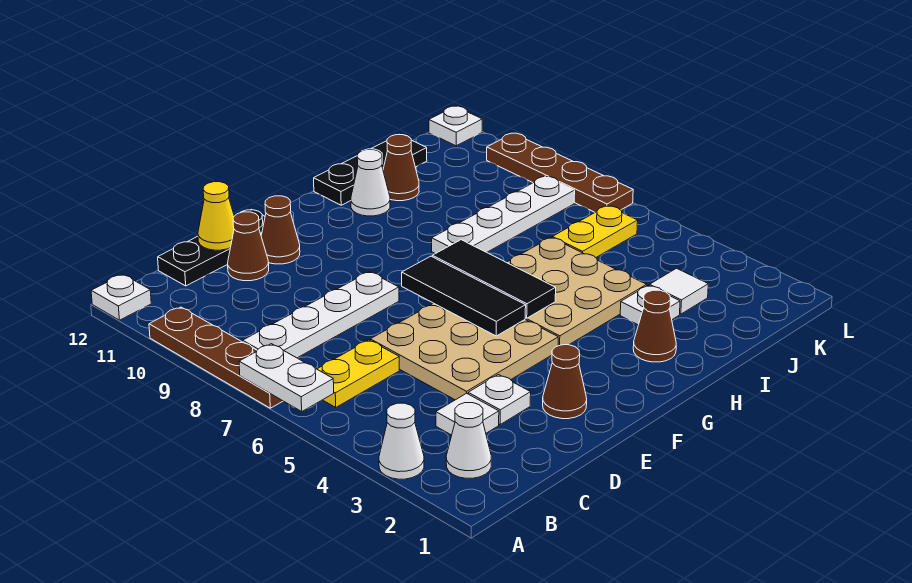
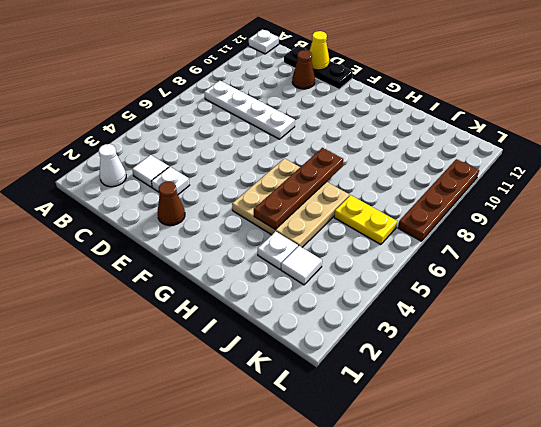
brown plate H4:H7 level 2 -> brown plate A7:A10 level 1
none -> white cone A3 level 1
none -> yellow plate B6:C6 level 1
none -> tan plate D4:F6 level 1

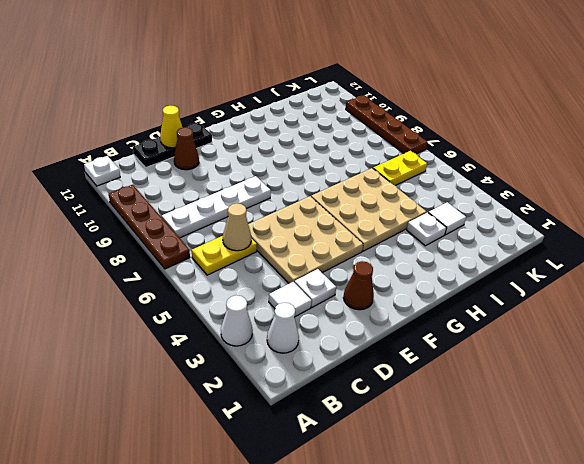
tan cone C6 level 2 -> none
none -> brown cone E11 level 1
none -> brown cone H2 level 1
none -> white plate H8:K8 level 1

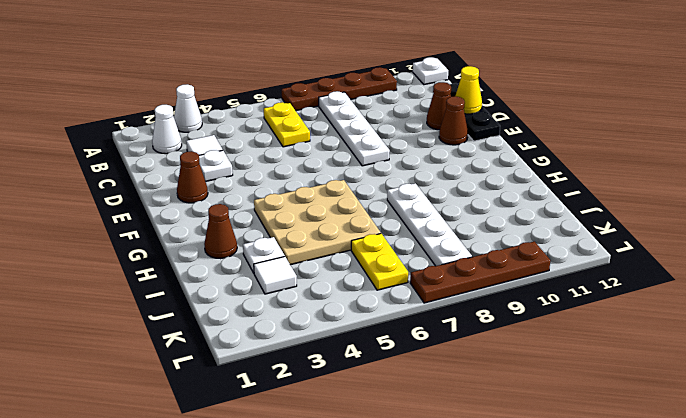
none -> tan plate D4:F6 level 1
none -> white cone H11 level 1
none -> black plate H12:J12 level 1

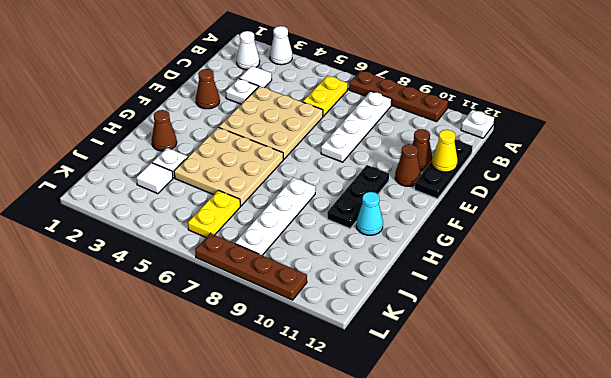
black plate F10:H10 level 1 -> black plate H12:J12 level 1
cyan cone H11 level 1 -> white cone H11 level 1
none -> brown cone I11 level 1
none -> white plate L12 level 1
none -> white plate A6:A7 level 2

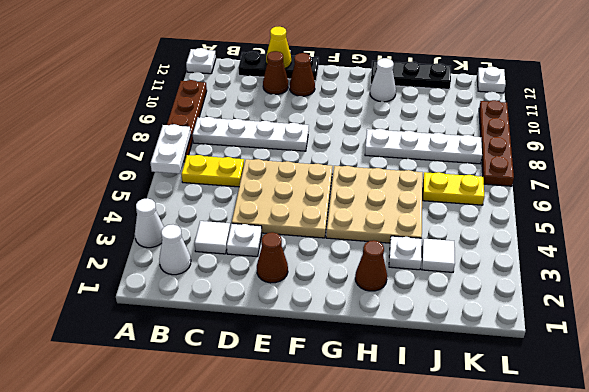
none -> brown cone I11 level 1
none -> black tile F5:F7 level 2
none -> black tile G5:G7 level 2

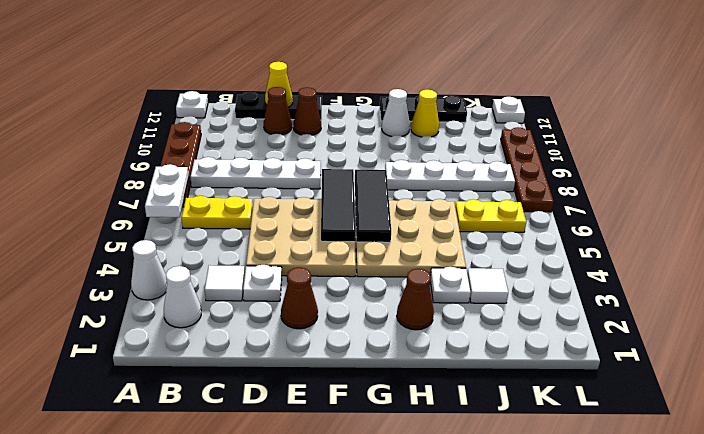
yellow cone I11 level 1 -> brown cone I11 level 1

